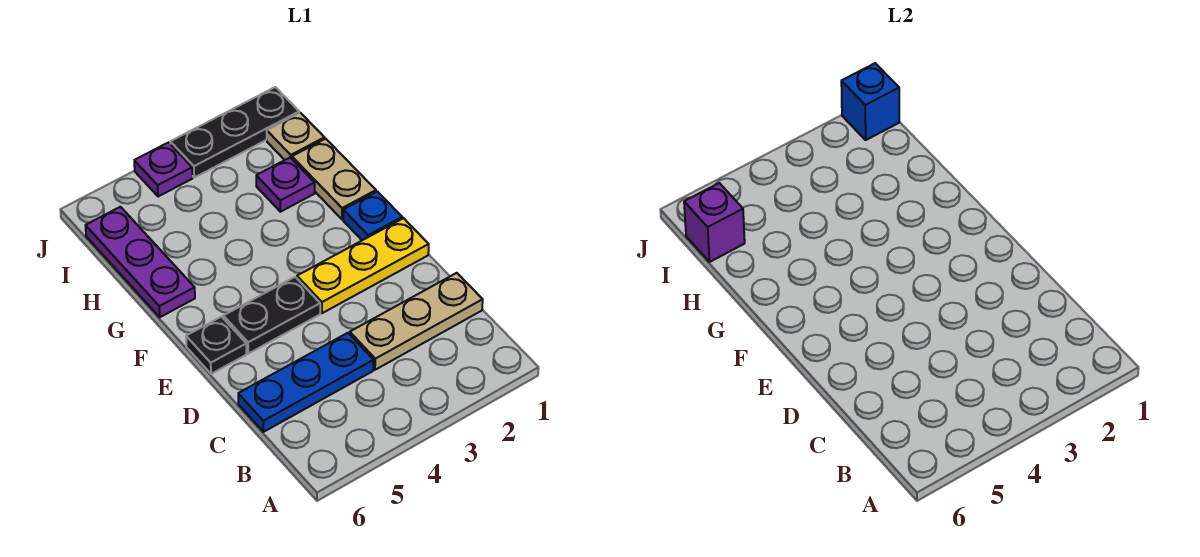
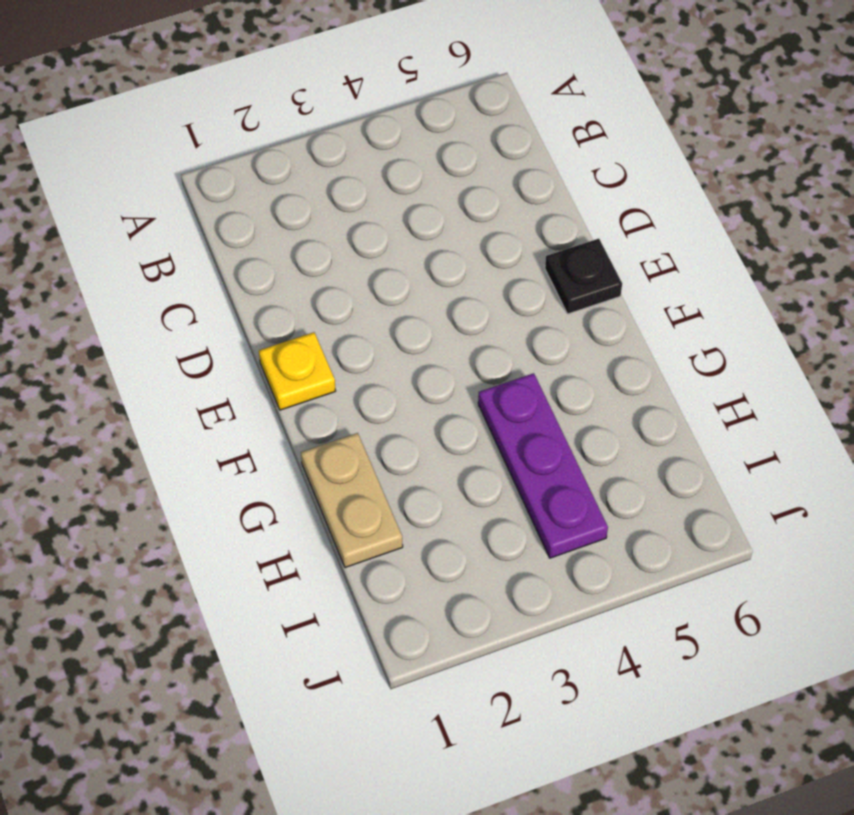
yellow plate E1 level 1 -> yellow plate E1:E3 level 1
purple plate G4:I4 level 1 -> purple plate G6:I6 level 1
none -> tan plate C1:C3 level 1
none -> blue plate C4:C6 level 1
none -> black plate E4:E5 level 1

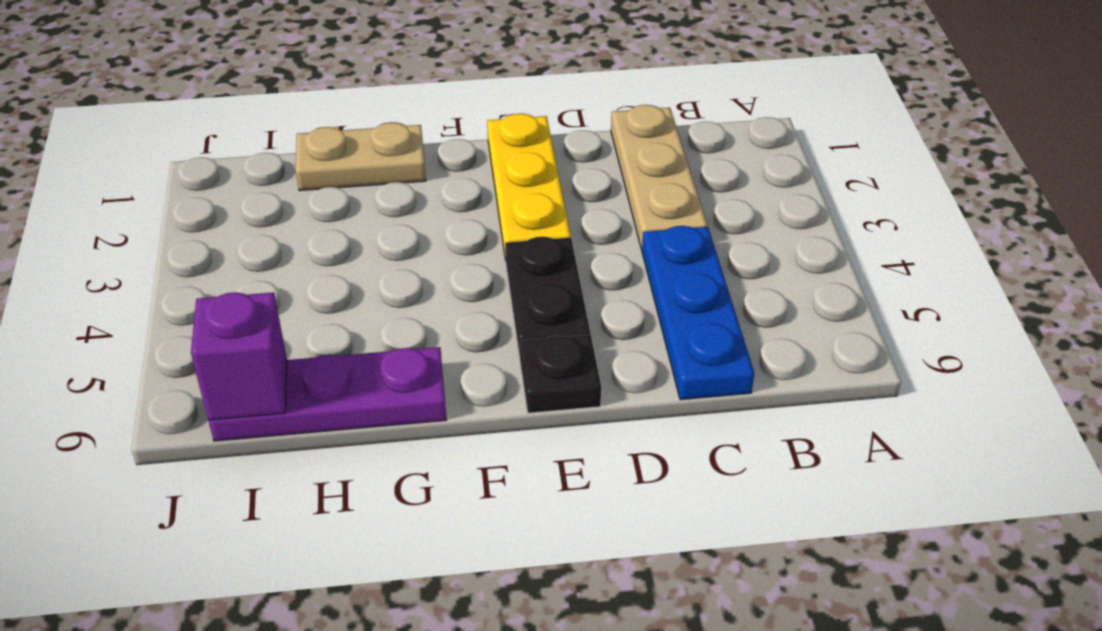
none -> blue plate F1 level 1
none -> purple plate H2 level 1
none -> tan plate I1 level 1

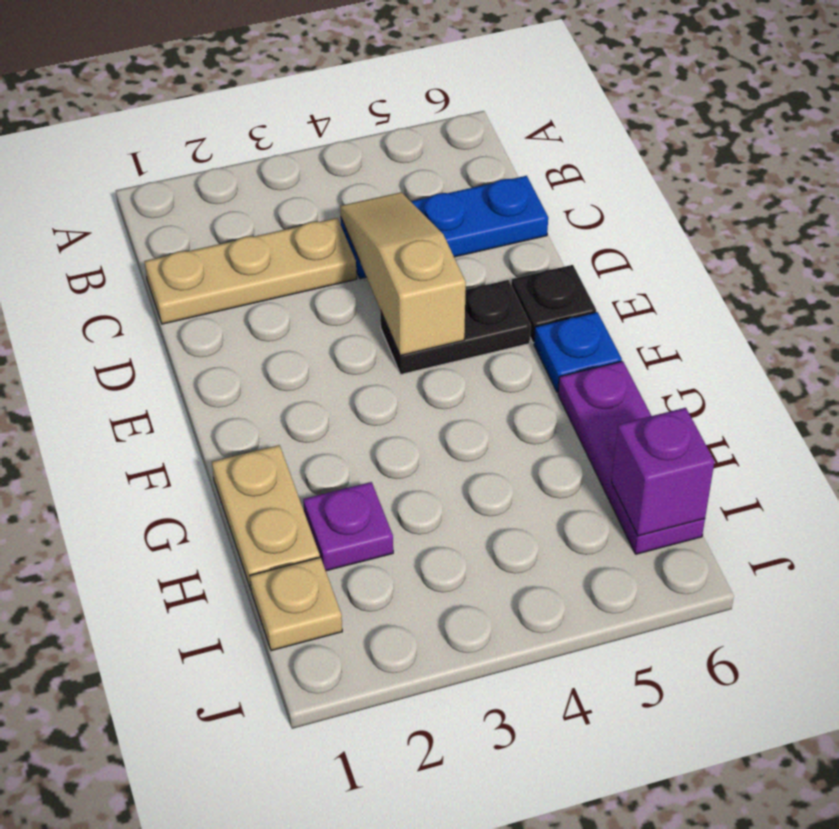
tan slope C4:E4 level 2 top E -> none
blue plate F6 level 1 -> blue plate F1 level 1
none -> yellow plate E1:E3 level 1
none -> black plate J1:J3 level 1
none -> purple plate J4 level 1

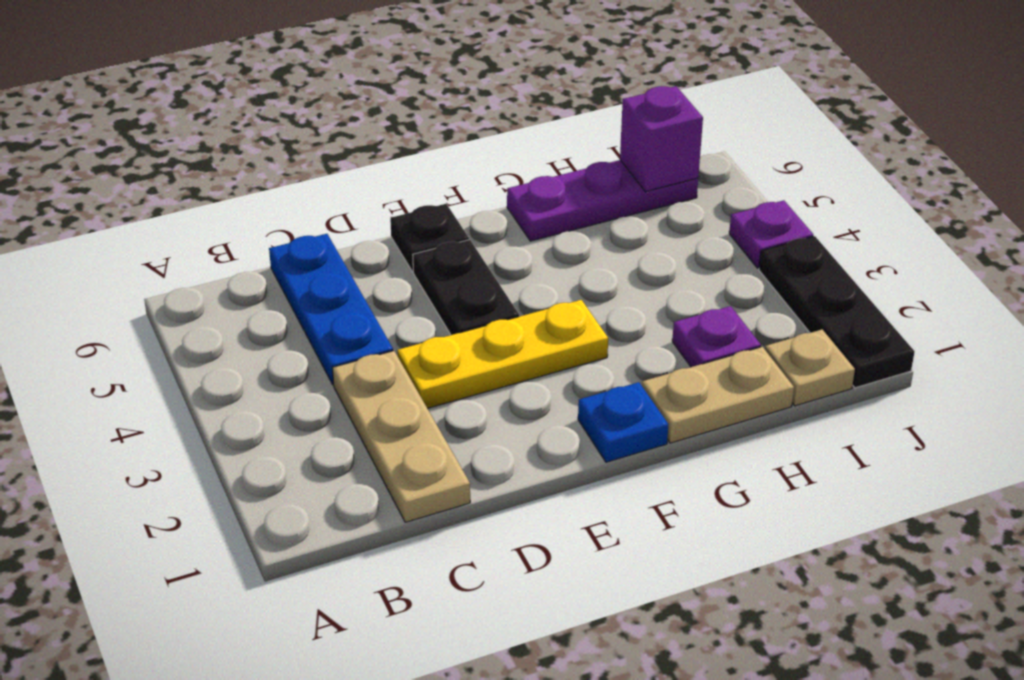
yellow plate D3:F3 level 1 -> yellow plate E1:E3 level 1
none -> blue brick J1 level 2

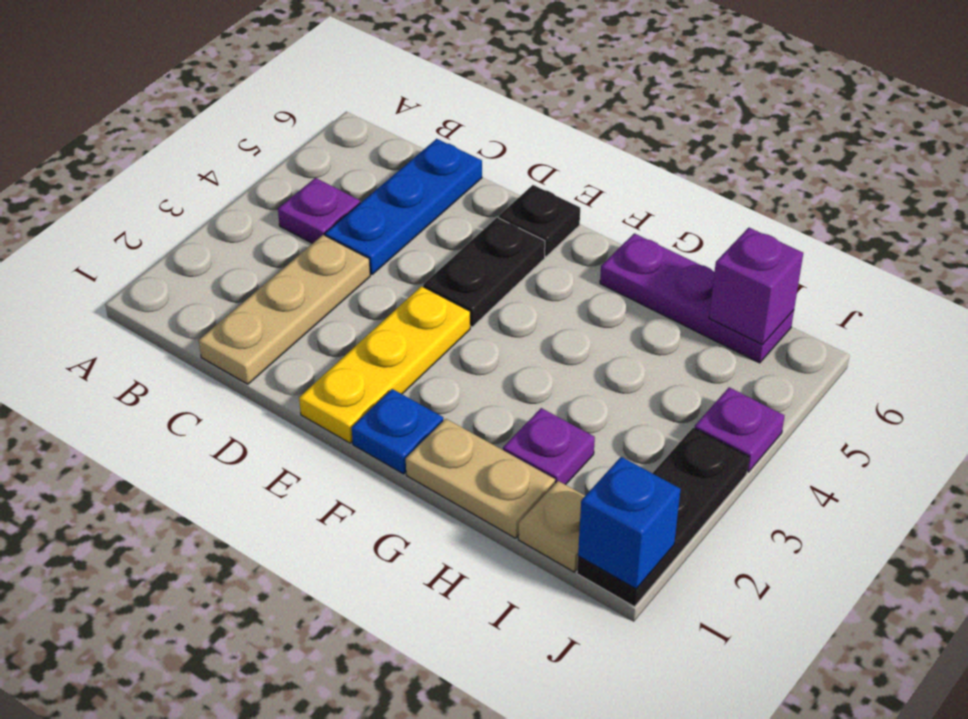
purple plate B4 level 1 -> none

